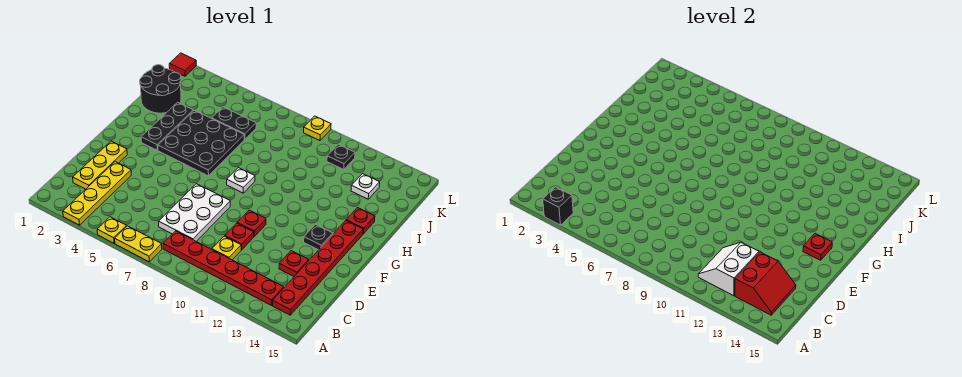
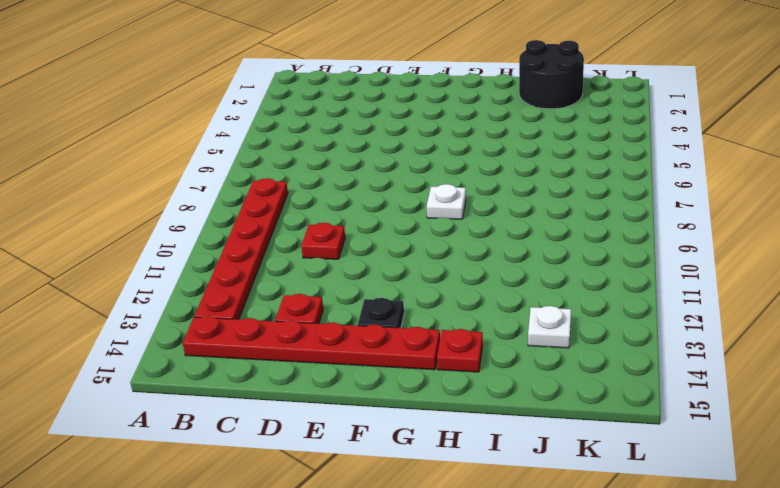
none -> yellow plate A3:D3 level 1
none -> yellow plate A5 level 1
none -> yellow plate A6:A7 level 1

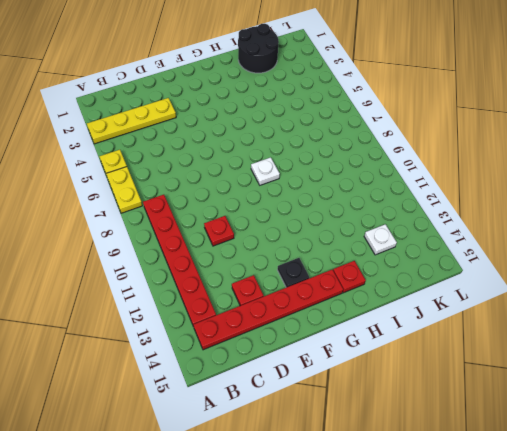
none -> yellow plate C2:E2 level 1
none -> white plate C7:E8 level 1
none -> yellow plate C10 level 1

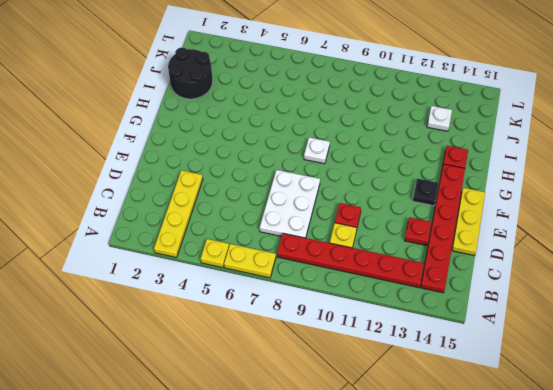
yellow plate D15:F15 level 1 -> yellow plate C2:E2 level 1
none -> red plate E10 level 1
none -> black plate G3:I3 level 1
none -> black plate G4:I6 level 1

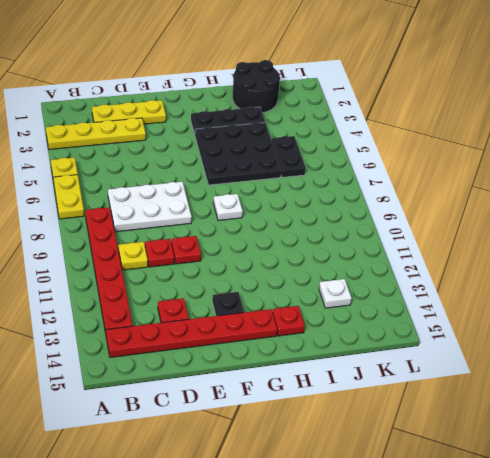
none -> black plate K11 level 1
none -> red tile L1 level 1
none -> yellow plate L9 level 1

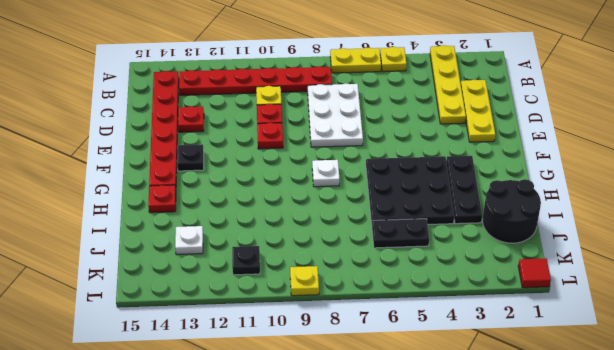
none -> black brick A3 level 2
none -> white slope B11:C12 level 2 top 12
none -> red slope B13:C14 level 2 top 13

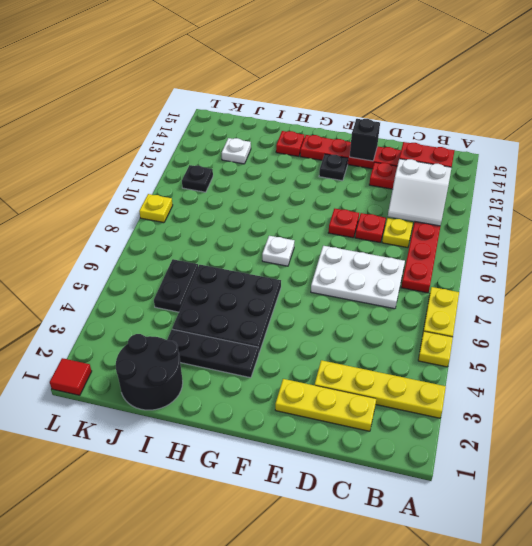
black brick E14 level 2 -> black brick A3 level 2
none -> red plate F14 level 2

